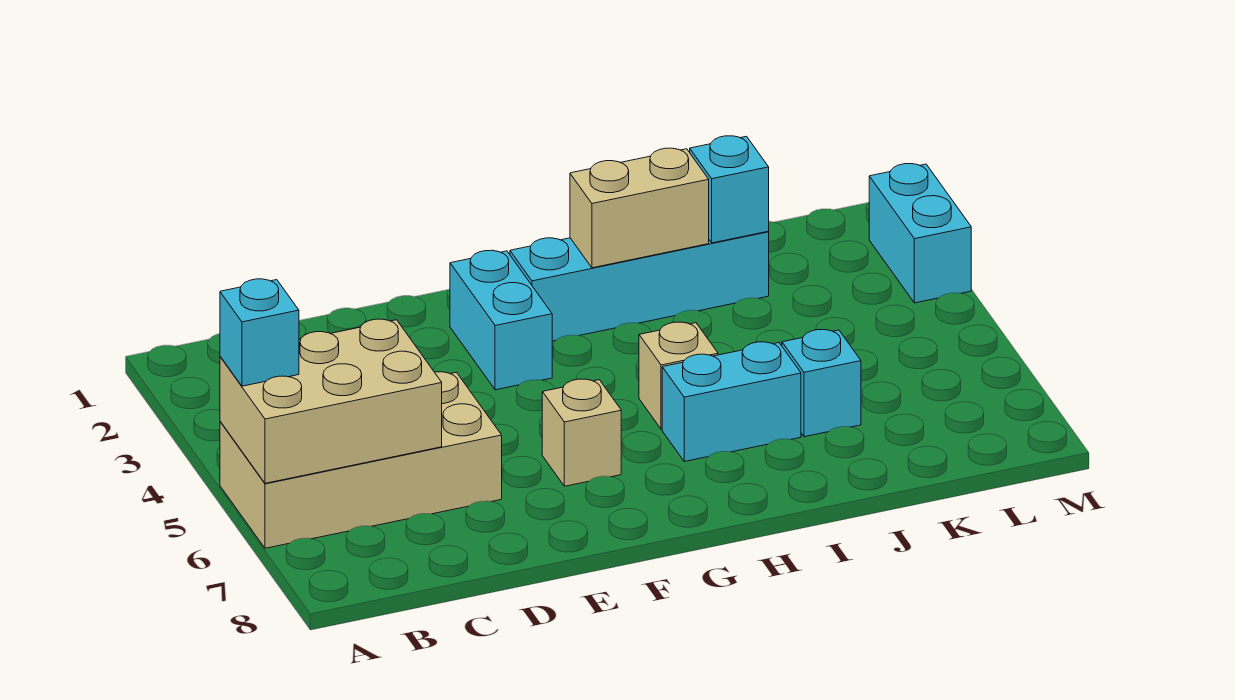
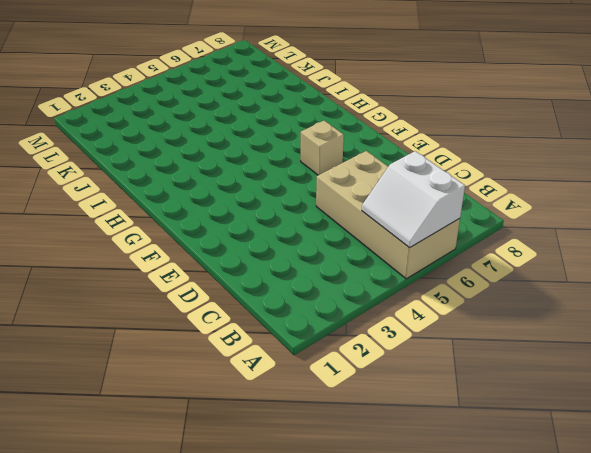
white slope A5:B6 level 2 top 6 -> tan brick A5:C6 level 2
none -> cyan brick F2:F3 level 1
none -> cyan brick G2:J2 level 1
none -> tan brick H5 level 1

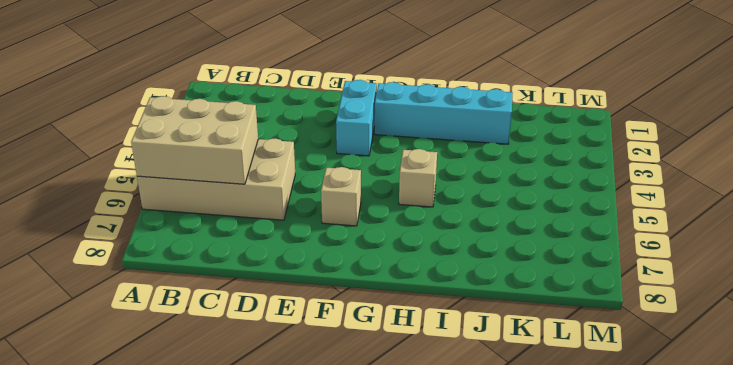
none -> cyan brick H6:I6 level 1
none -> cyan brick J6 level 1
none -> cyan brick M2:M3 level 1

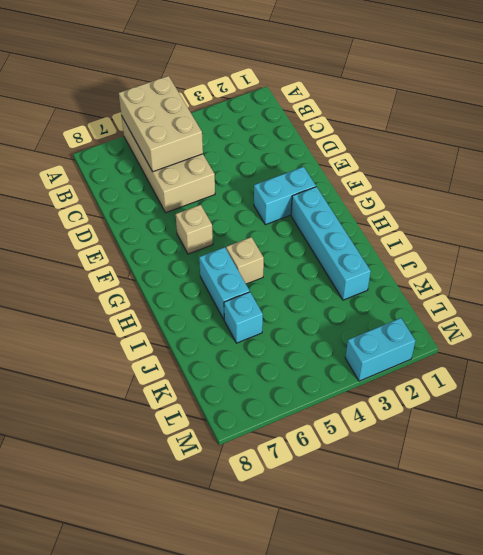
none -> tan brick H2:I2 level 2
none -> cyan brick J2 level 2
none -> cyan brick A5 level 3

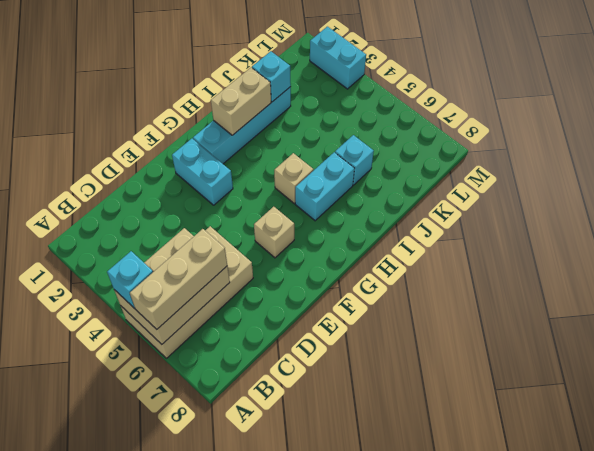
tan brick A6:C6 level 3 -> none

